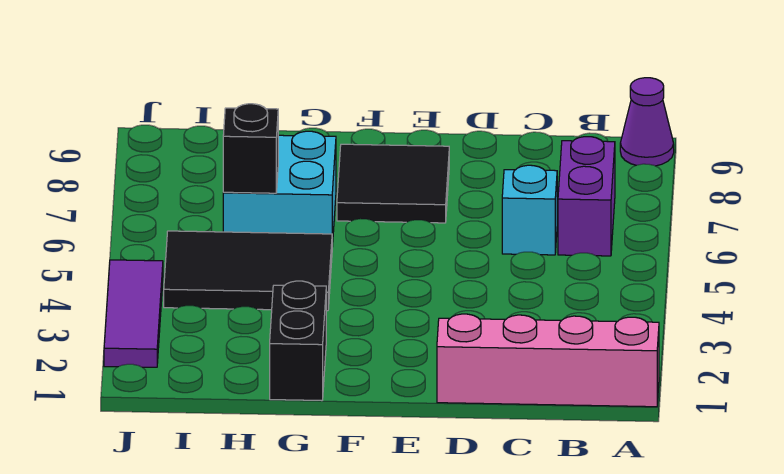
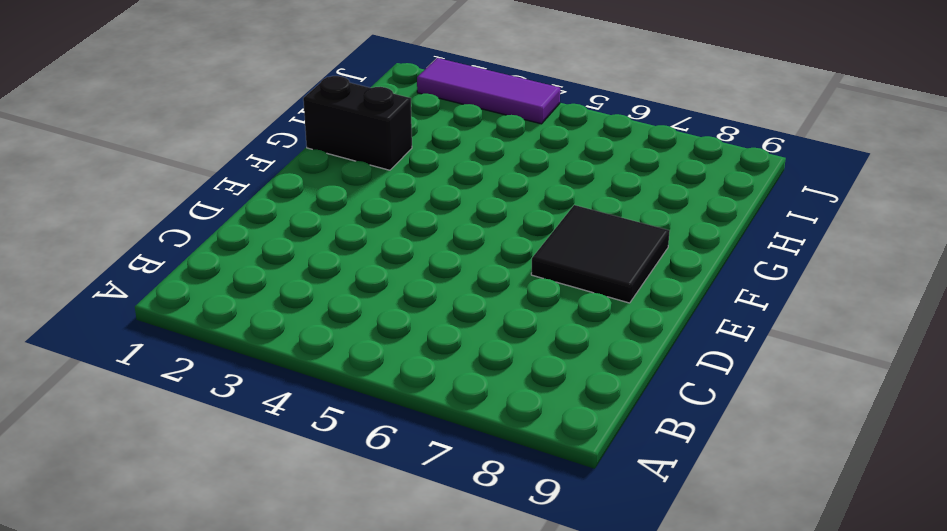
none -> pink brick A1:D1 level 1
none -> purple cone A9 level 1

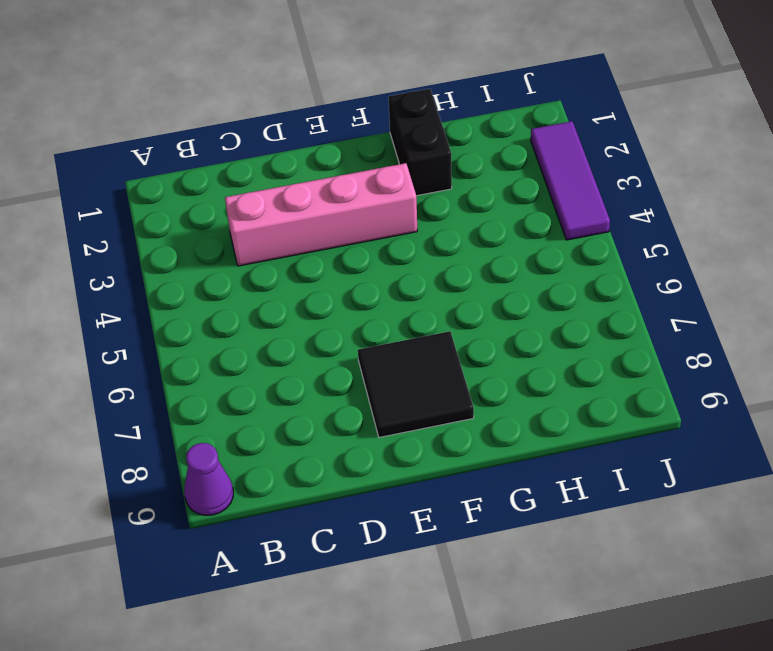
pink brick C3:F3 level 1 -> pink brick A1:D1 level 1
none -> purple brick B6:B7 level 1
none -> cyan brick C6 level 1

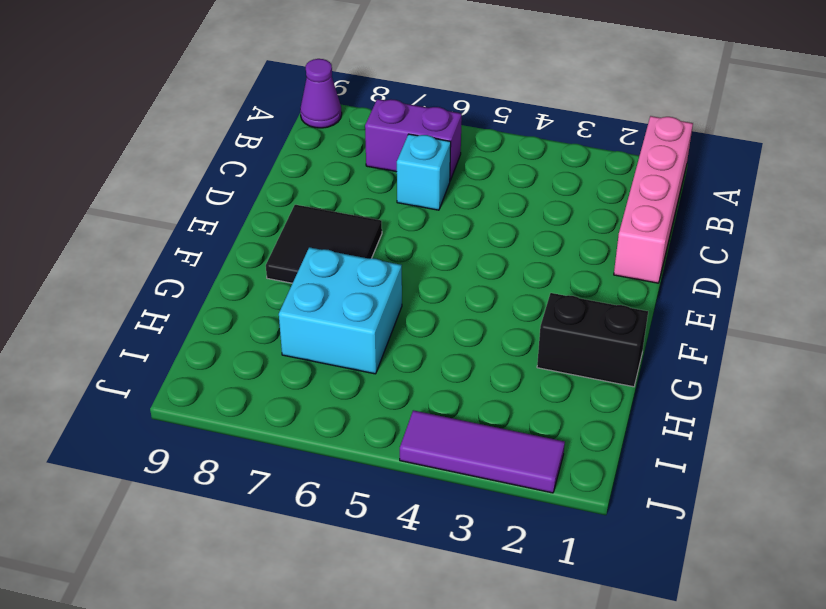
none -> black tile G4:I5 level 1
none -> black brick H6 level 2

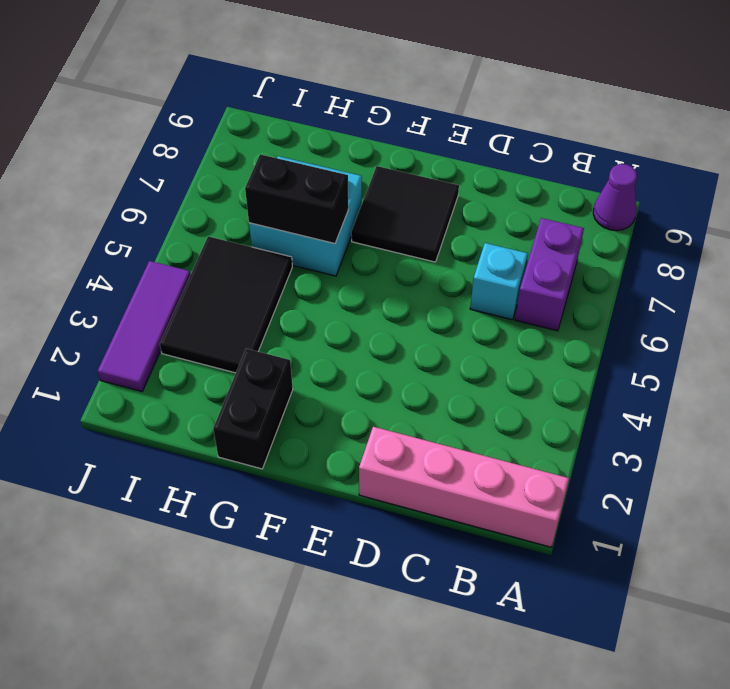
black brick G6:H6 level 2 -> black brick H6 level 2
black tile H3:I5 level 1 -> black tile G4:I5 level 1

